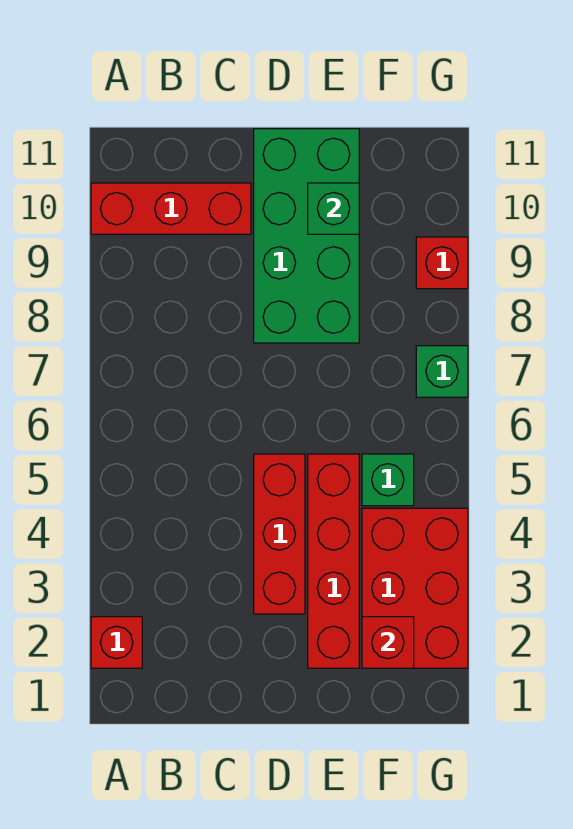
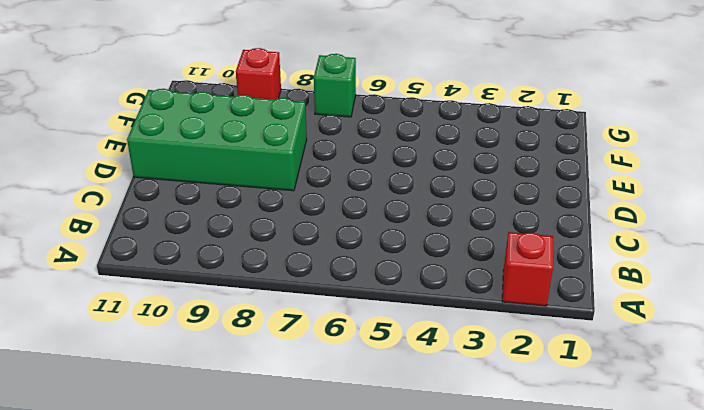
none -> red brick A10:C10 level 1
none -> red brick D3:D5 level 1

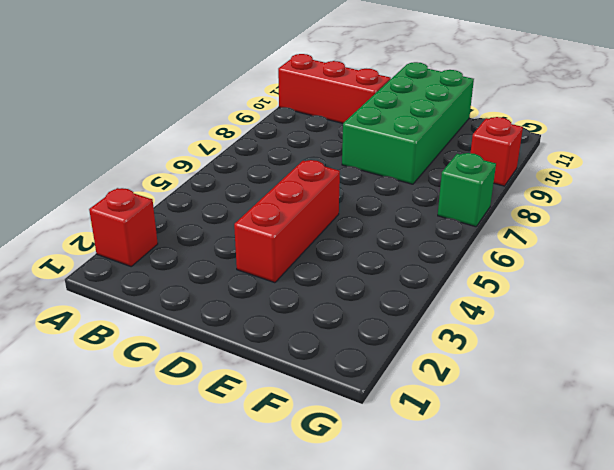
none -> red brick E2:E5 level 1
none -> red brick F2:G4 level 1

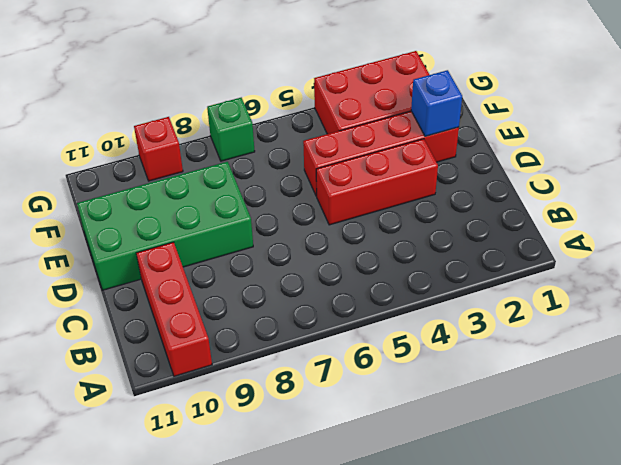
blue brick E2 level 2 -> none
none -> red brick A2 level 1
none -> green brick F5 level 1

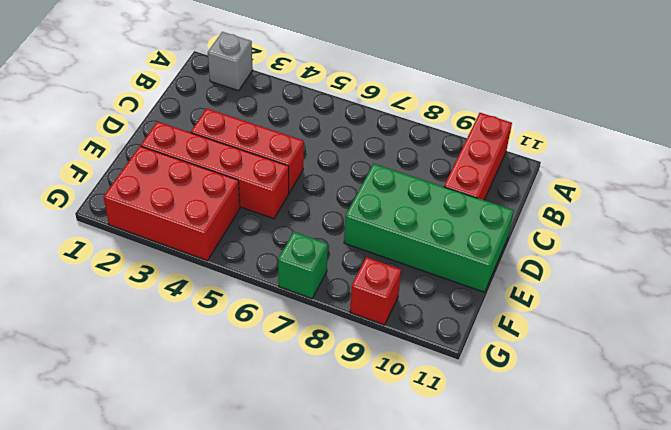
grey brick A2 level 1 -> red brick A2 level 1
none -> green brick F5 level 1
none -> green brick E10 level 2

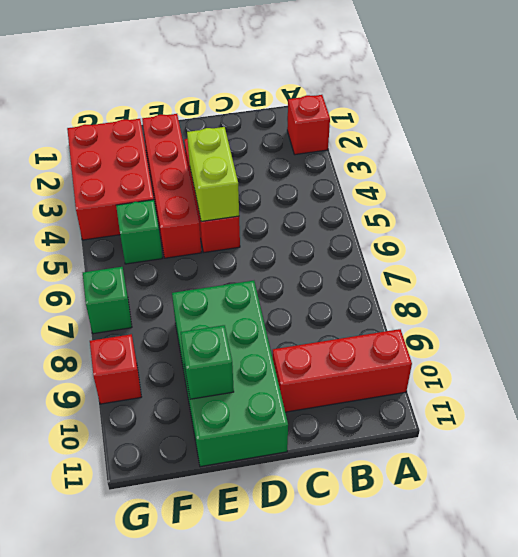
lime brick D4:D5 level 2 -> none
none -> red brick F2 level 2

